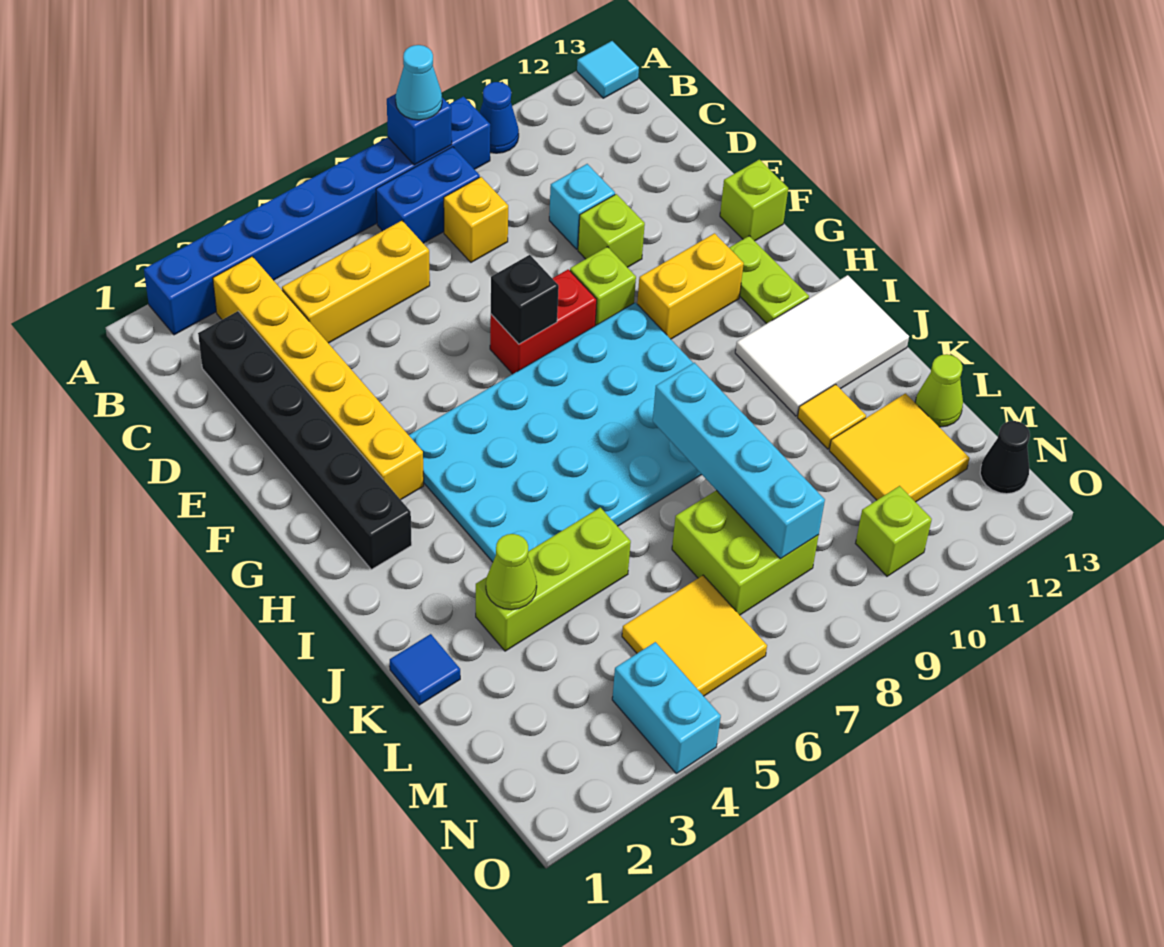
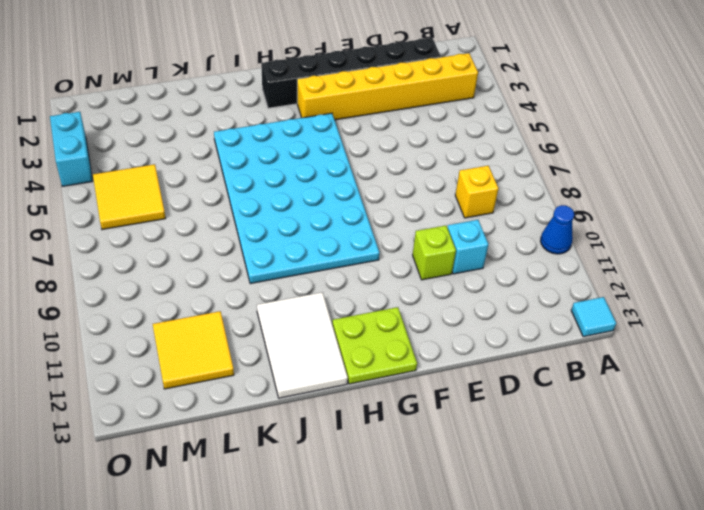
lime plate G12:H13 level 1 -> lime plate G12:H12 level 1
cyan brick O3:O4 level 1 -> cyan brick N4:O4 level 1
none -> blue brick A2:A9 level 1
none -> blue brick B7:B8 level 1
none -> yellow brick C4:C6 level 1
none -> red brick F7:F8 level 1

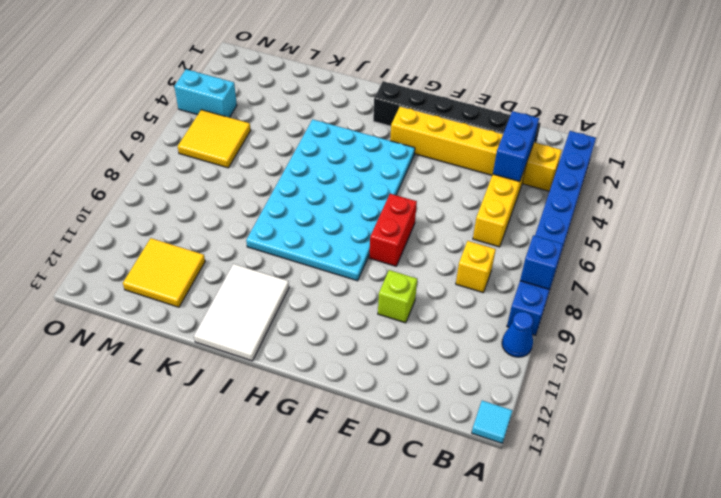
blue brick C3:C4 level 2 -> blue brick B7:B8 level 1
none -> cyan brick D10 level 1
none -> lime brick F9 level 1
none -> lime brick F13 level 1
none -> yellow brick G10:G11 level 1

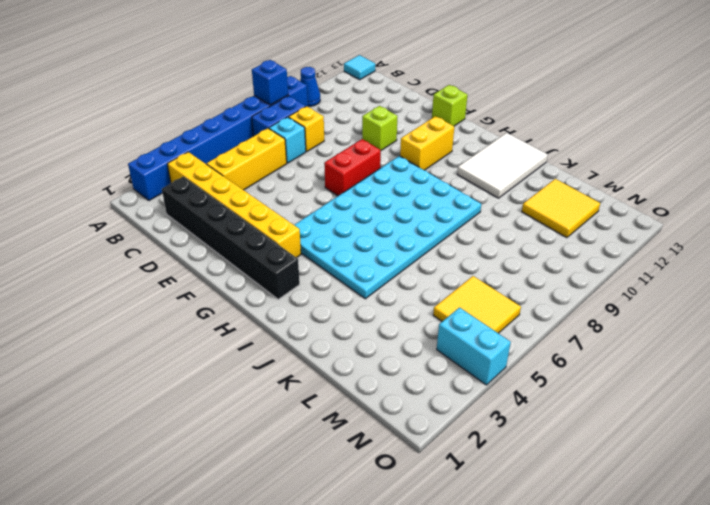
cyan brick C7 level 1 -> cyan brick D10 level 1
none -> lime brick F9 level 1
none -> lime plate G12:H12 level 1
none -> blue tile K1 level 1
none -> lime brick K3:K5 level 1

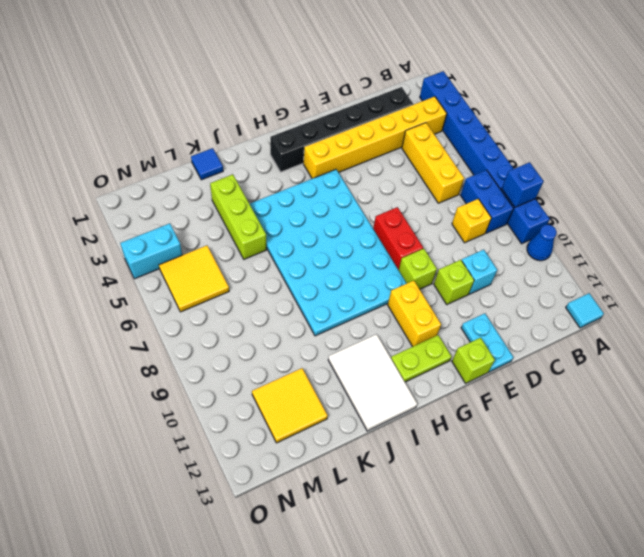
cyan plate E12:E13 level 1 -> none
none -> yellow tile K11 level 1
none -> lime brick L7:M8 level 1
none -> lime cone L13 level 1
none -> lime brick N10 level 1

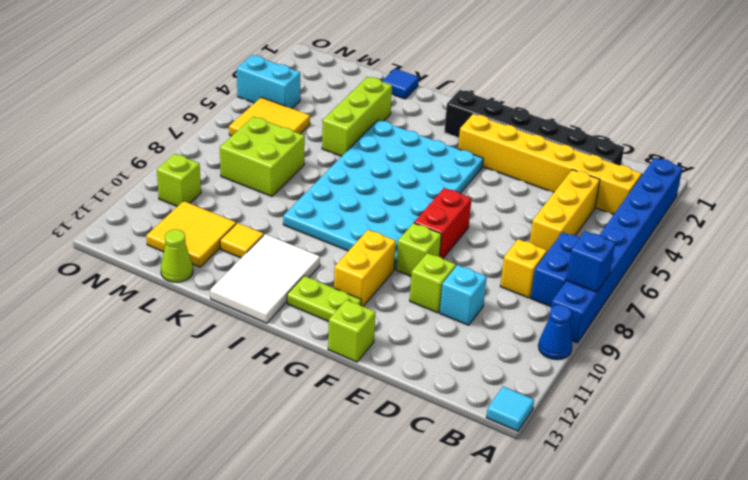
none -> black cone N13 level 1
none -> black brick F7 level 2
none -> cyan brick J8:M8 level 2
none -> lime cone K3 level 2

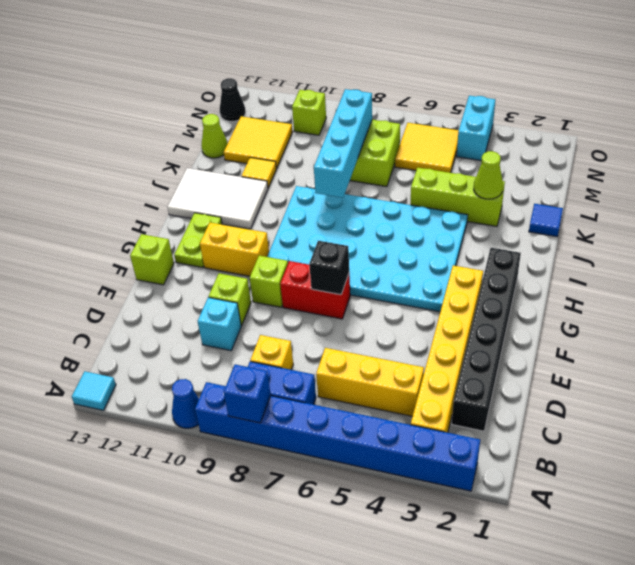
none -> cyan cone A8 level 3

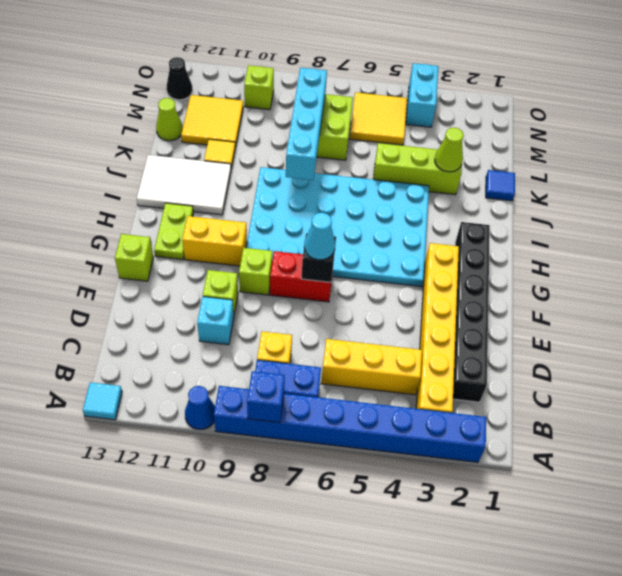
cyan cone F7 level 3 -> cyan cone A8 level 3

